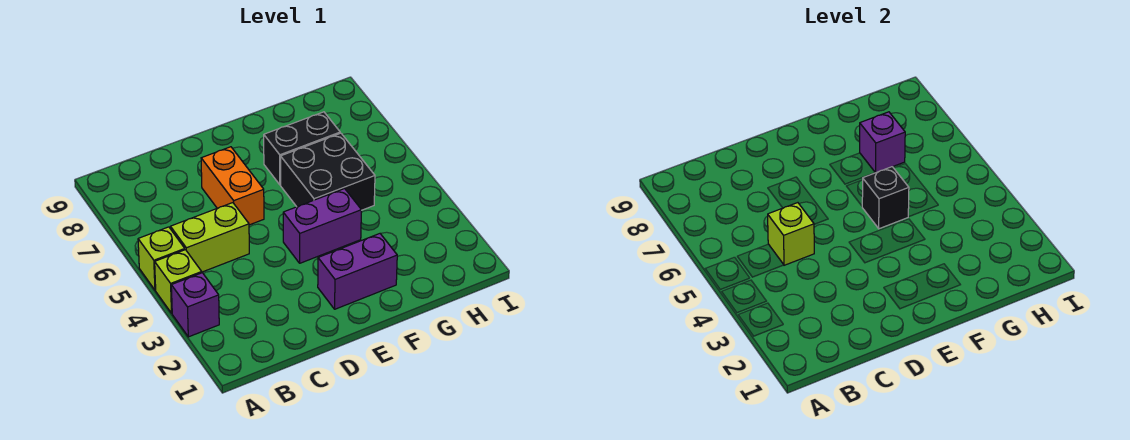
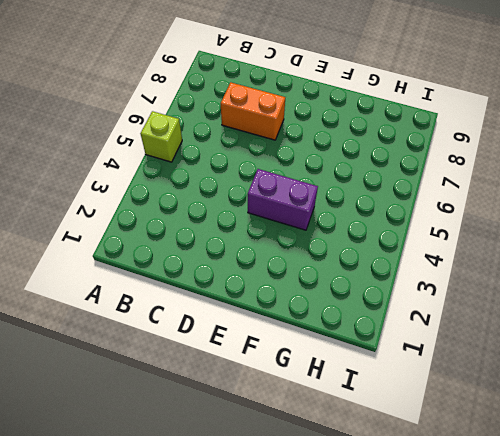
orange brick C7:D7 level 1 -> orange brick D6:D7 level 1
none -> purple brick A3 level 1
none -> lime brick A4 level 1
none -> lime brick B5:C5 level 1

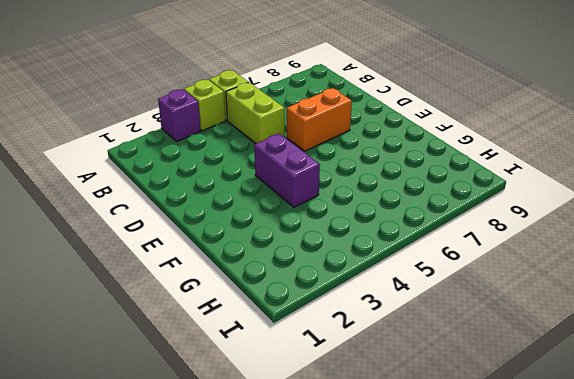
none -> purple brick E2:F2 level 1
none -> black brick F5:G6 level 1
none -> black brick F7:G7 level 1

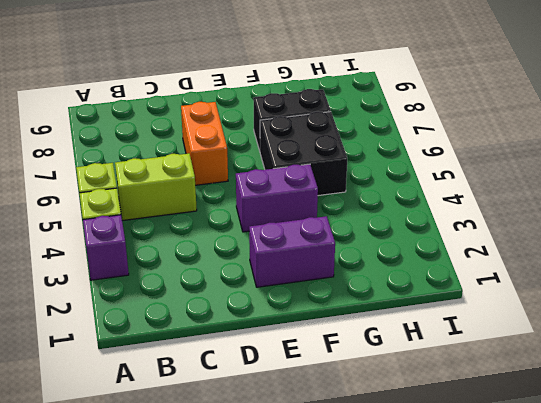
none -> lime brick C5 level 2
none -> black brick F5 level 2
none -> purple brick G7 level 2

